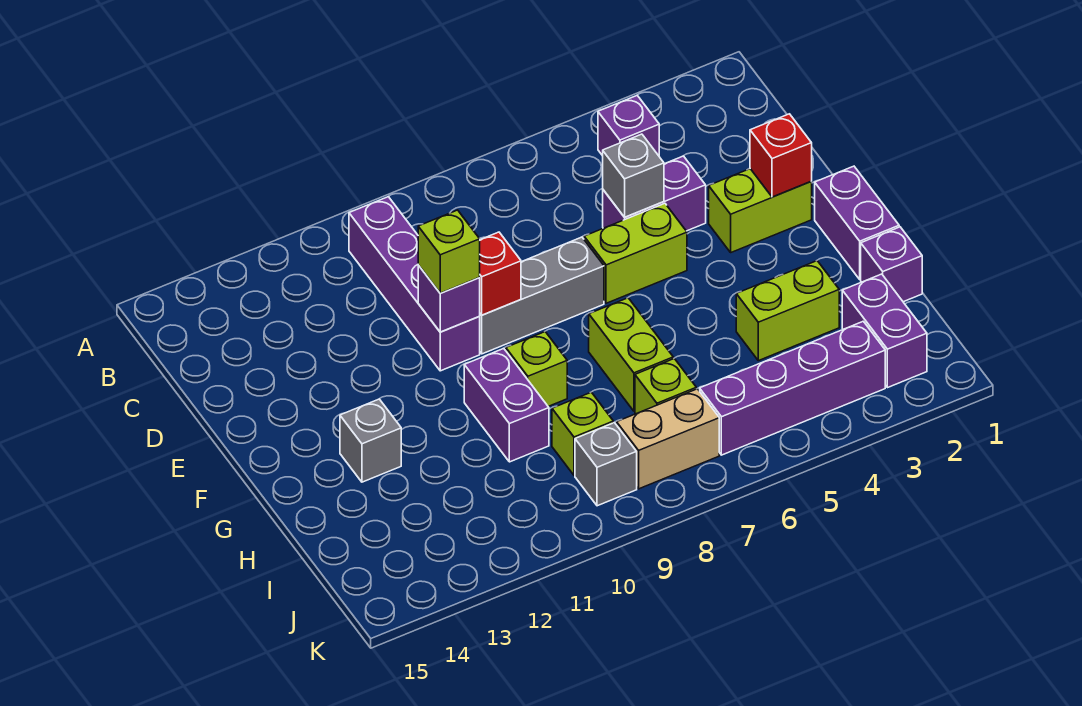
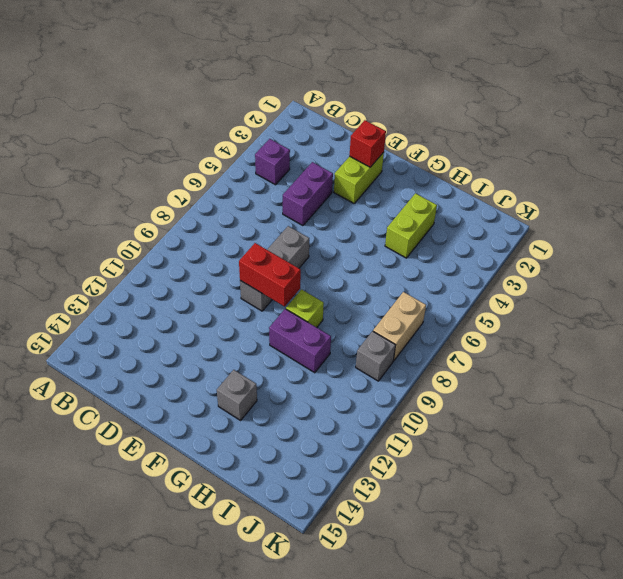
red brick E9:F9 level 2 -> red brick E9 level 2
none -> purple brick B10:E10 level 1
none -> lime brick E5:E6 level 1
none -> purple brick F1:G1 level 1

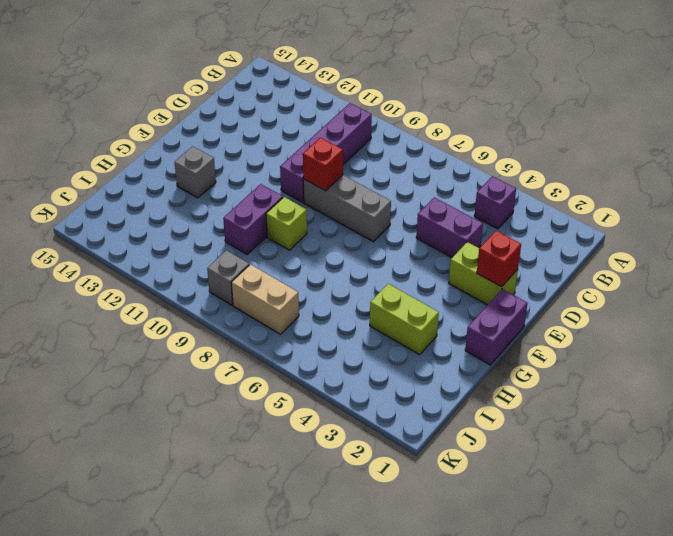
none -> lime brick E5:E6 level 1
none -> lime brick G7:H7 level 1
none -> purple brick H1 level 1

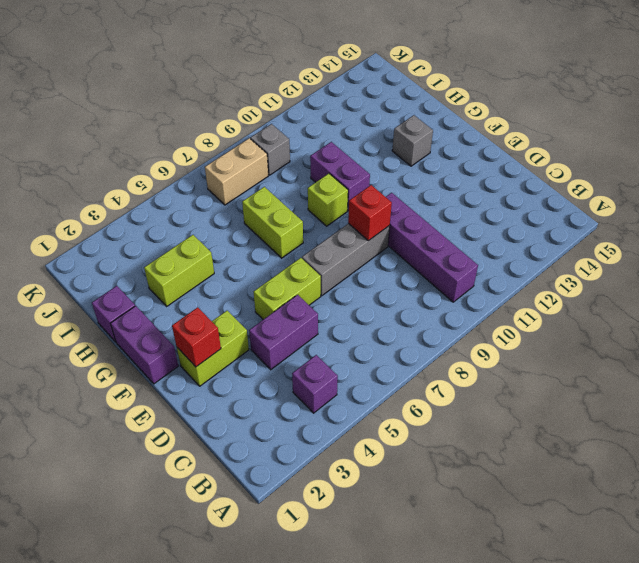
none -> purple brick I2:J2 level 1
none -> lime brick I7 level 1
none -> lime brick I9 level 1

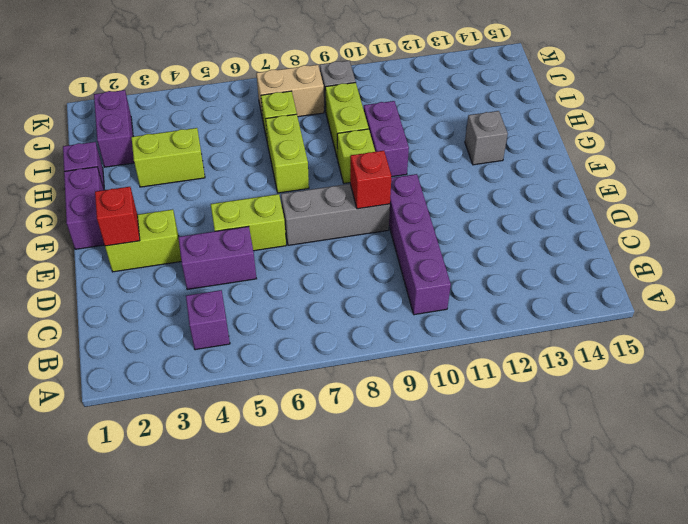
lime brick H9:I9 level 1 -> lime brick I9 level 1
none -> purple brick J3:J6 level 1
none -> grey brick D5 level 2
none -> purple brick E10 level 2

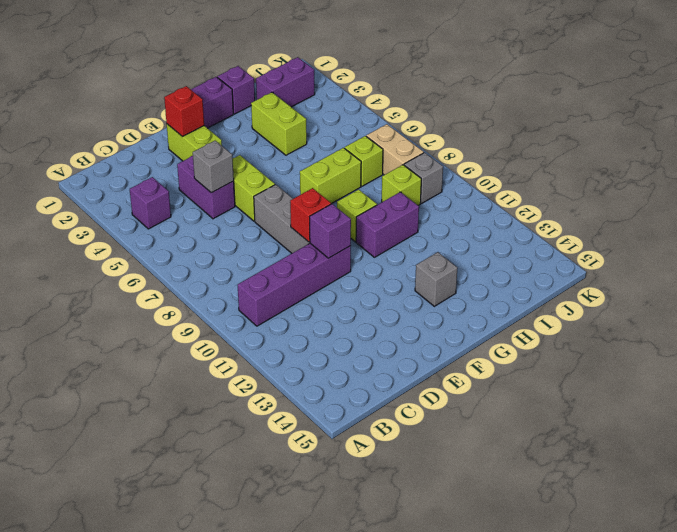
none -> purple brick J3:J6 level 1
none -> lime brick E10 level 3

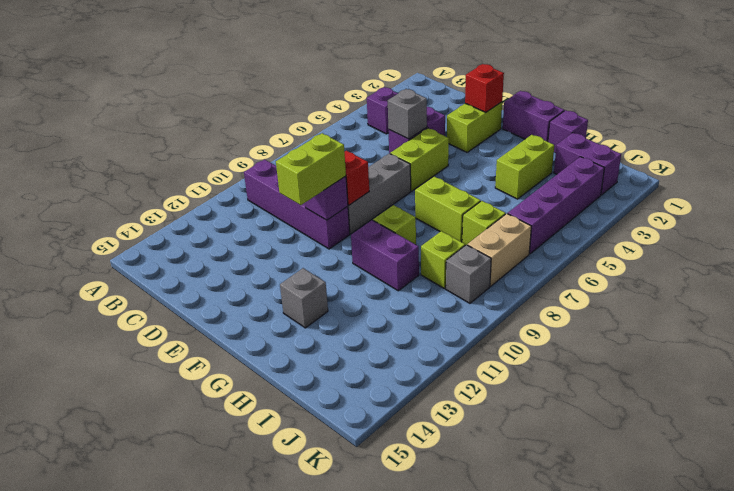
lime brick E10:E11 level 3 -> lime brick E10 level 3

